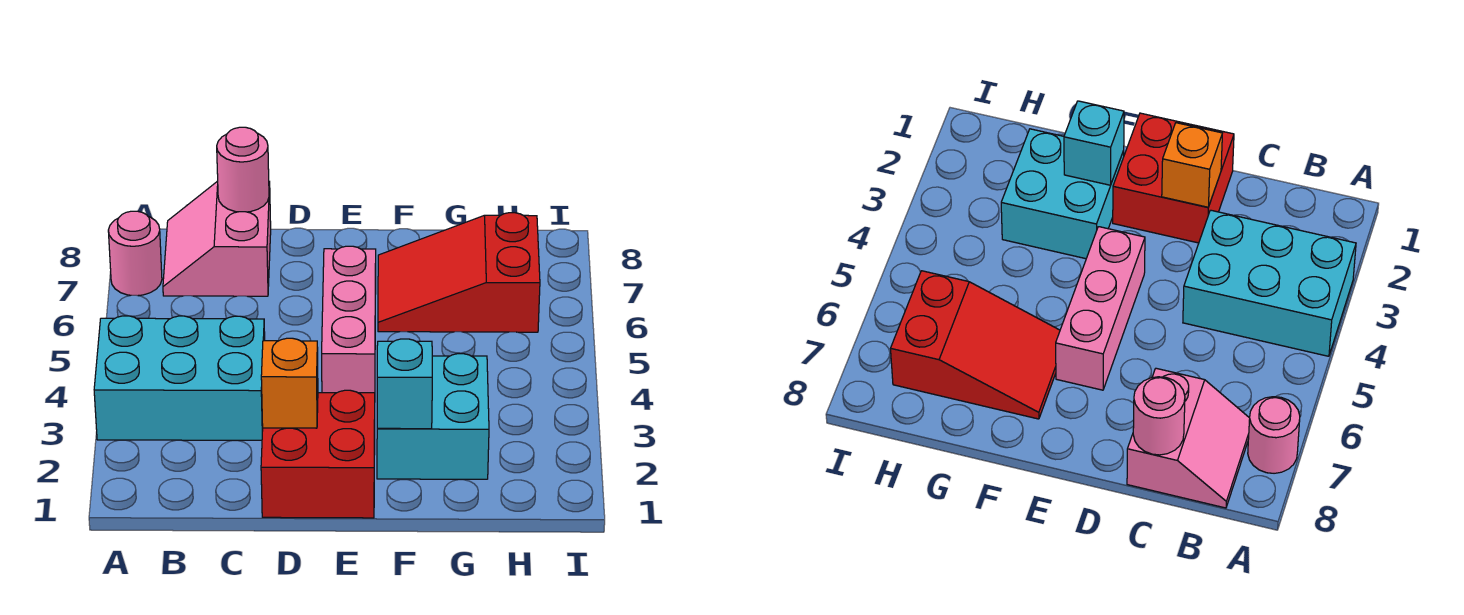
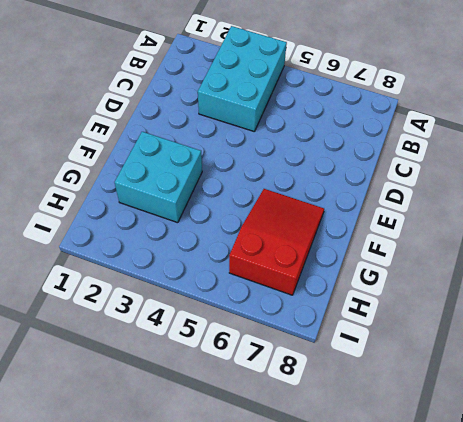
none -> pink round brick A7 level 1
none -> pink slope B7:C8 level 1 top C

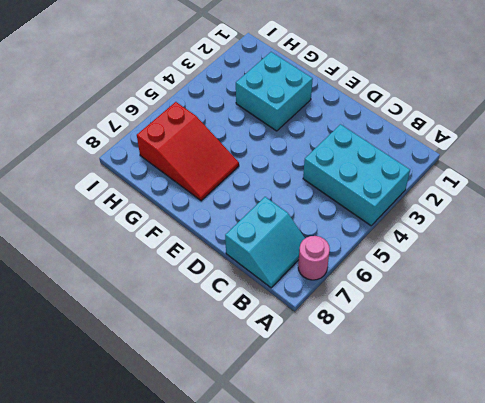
cyan slope B7:C8 level 1 top C -> pink slope B7:C8 level 1 top C
none -> red brick D1:E2 level 1
none -> pink brick E4:E6 level 1

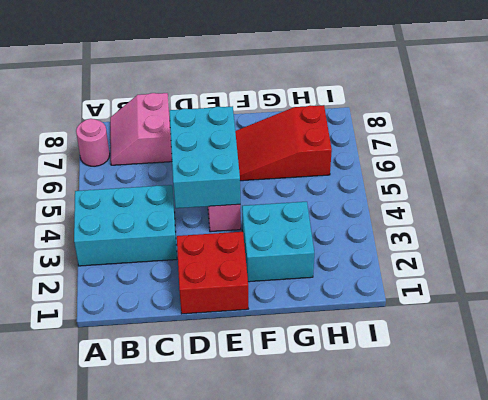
cyan brick D4:E6 level 2 -> none
none -> pink round brick C8 level 2
none -> orange brick D2 level 2

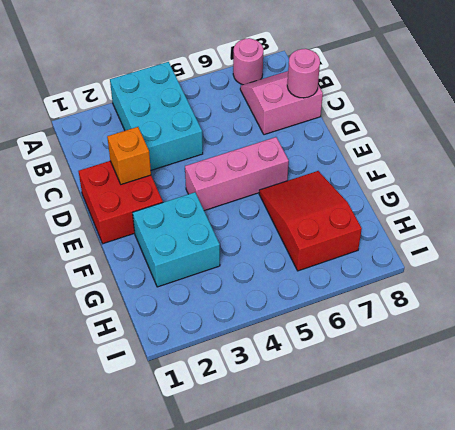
none -> cyan brick F2 level 2

